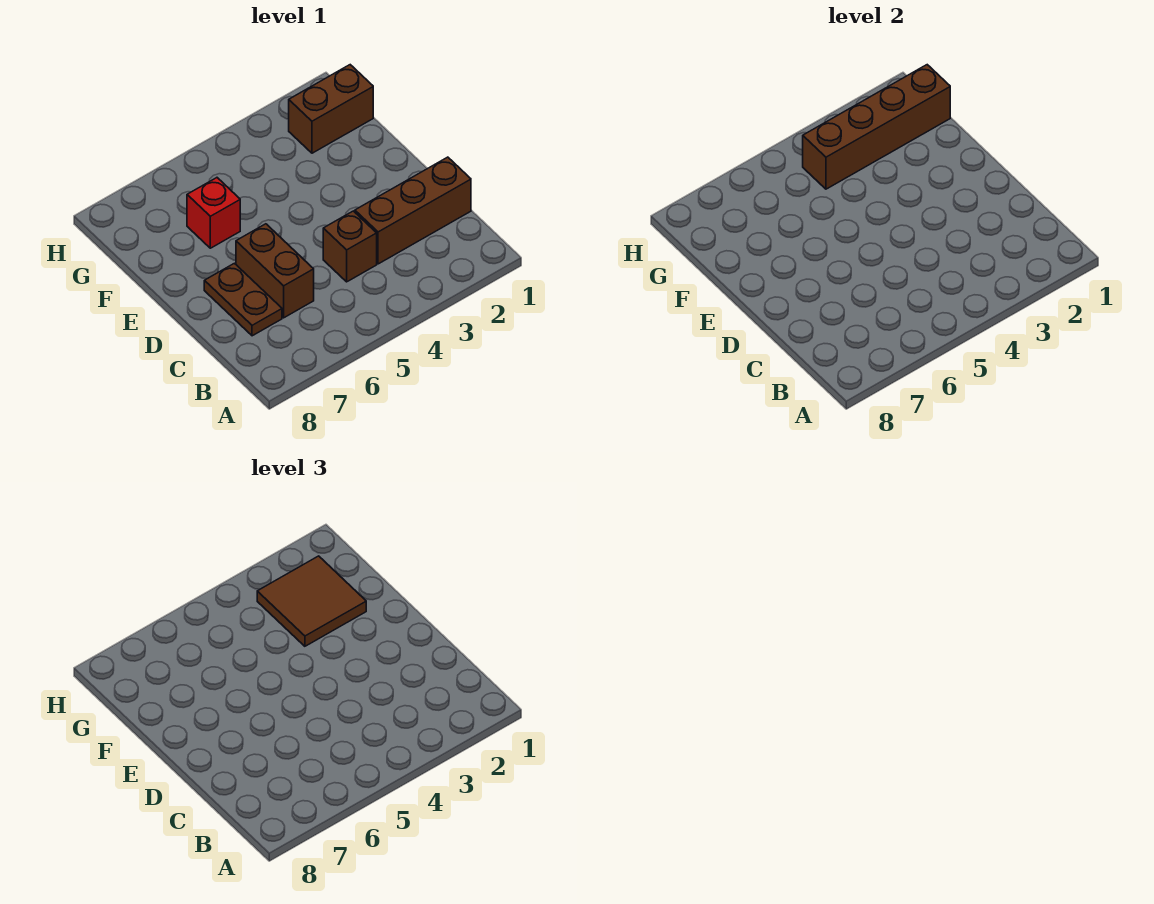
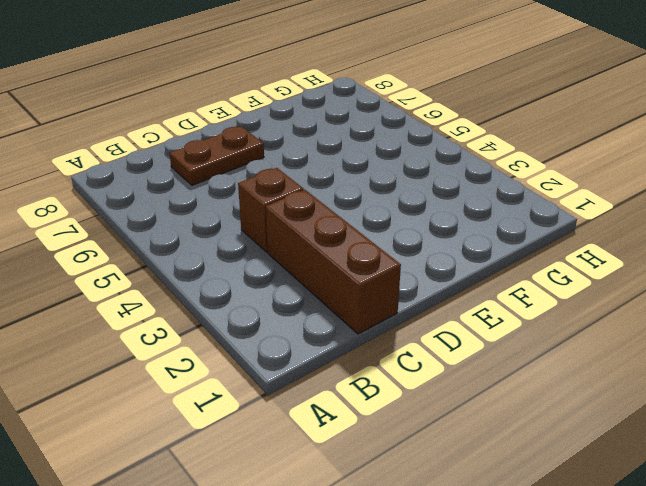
none -> brown brick C6:D6 level 1
none -> red brick F6 level 1

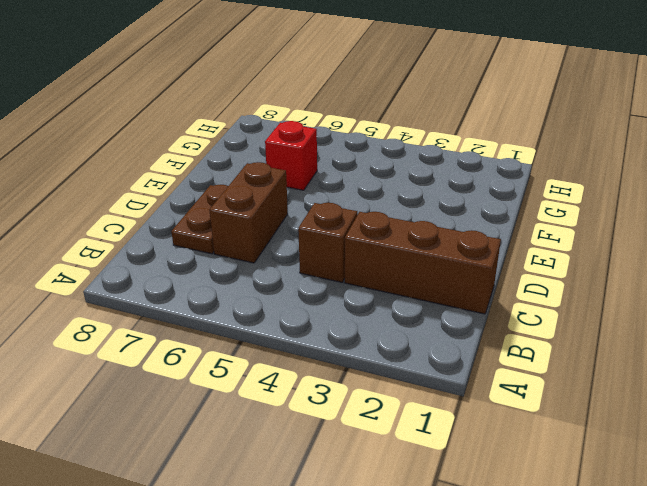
none -> brown brick G1:G2 level 1
none -> brown brick G1:G4 level 2

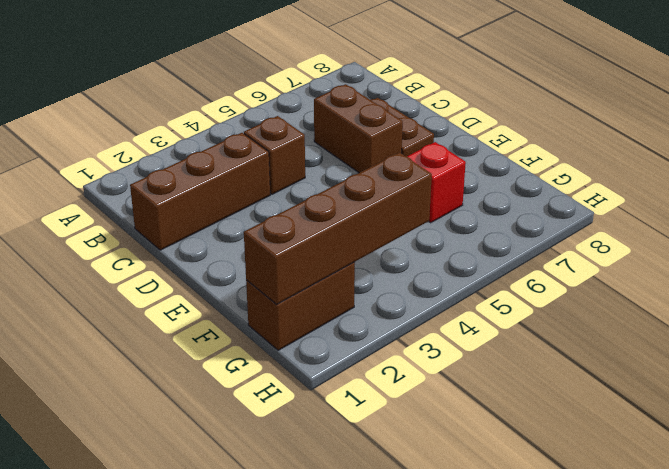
none -> brown tile F2:G3 level 3

